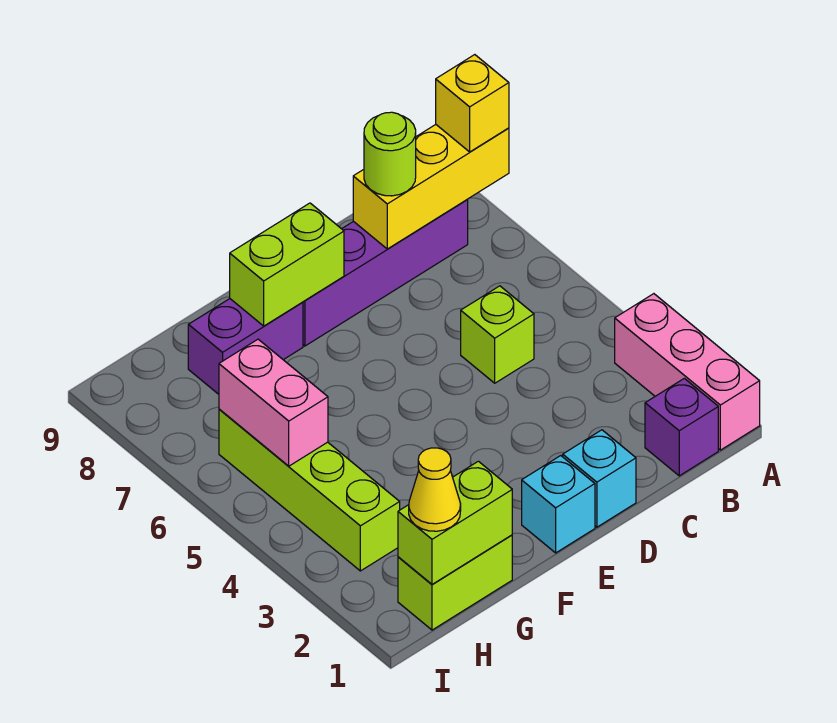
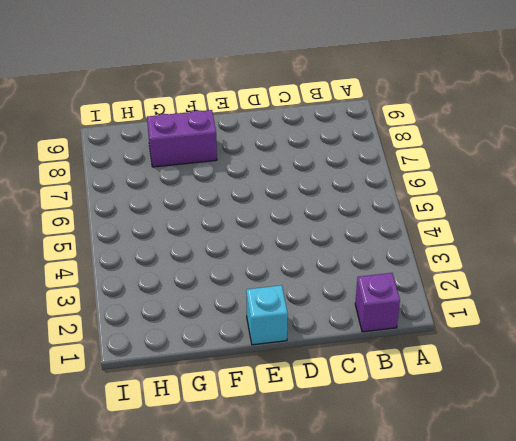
none -> pink brick A1:A3 level 1
none -> purple brick B8:E8 level 1
none -> lime brick C5 level 1

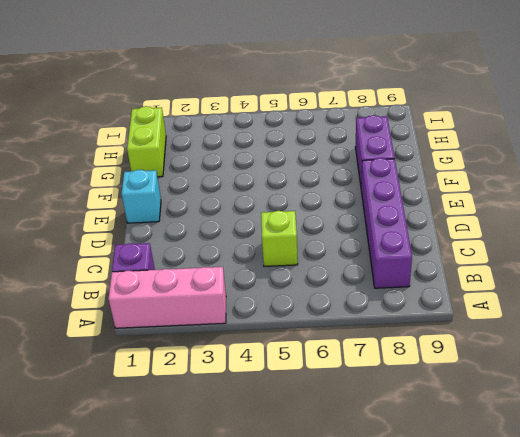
none -> cyan brick D1 level 1
none -> lime brick H3:H6 level 1
none -> yellow brick A8:C8 level 2

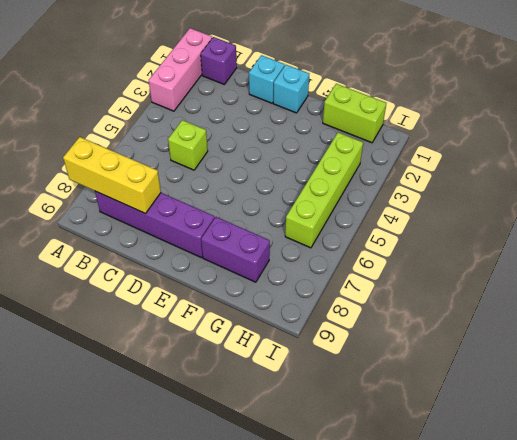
none -> lime brick E8:F8 level 2
none -> lime brick G1:H1 level 2
none -> pink brick H5:H6 level 2

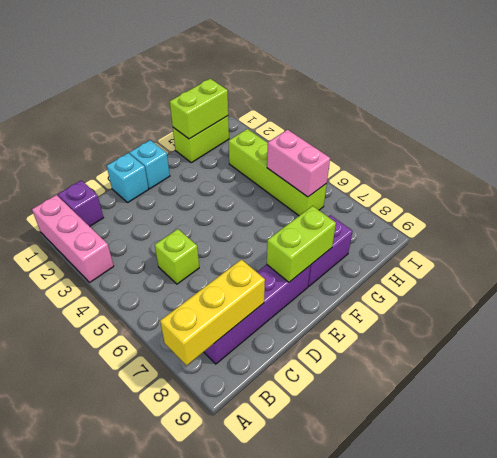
none -> yellow brick A8 level 3
none -> lime round brick C8 level 3
none -> yellow cone H1 level 3

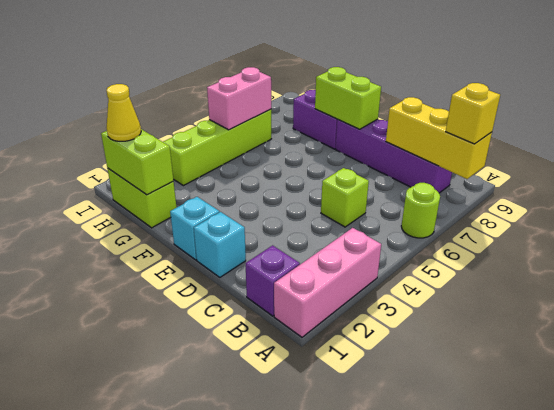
lime round brick A6 level 1 -> lime round brick C8 level 3

